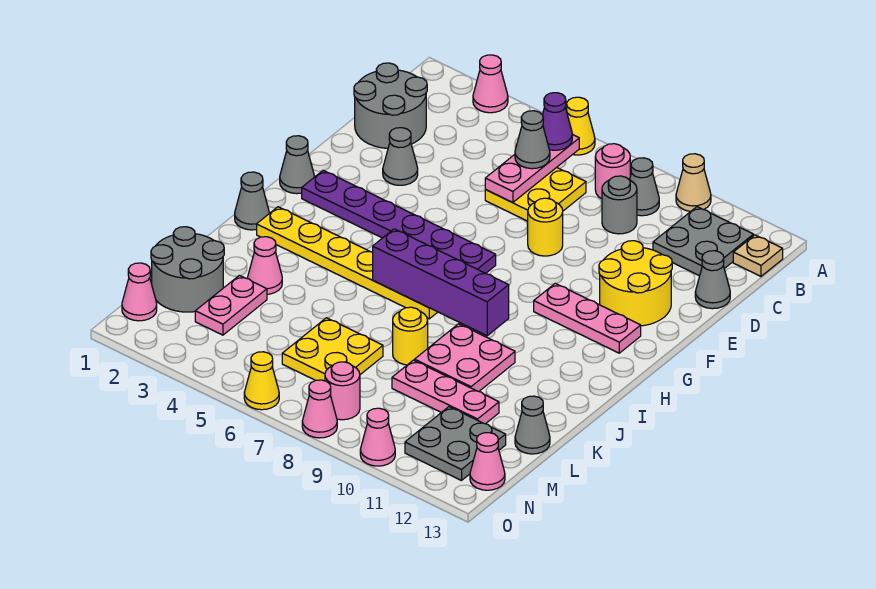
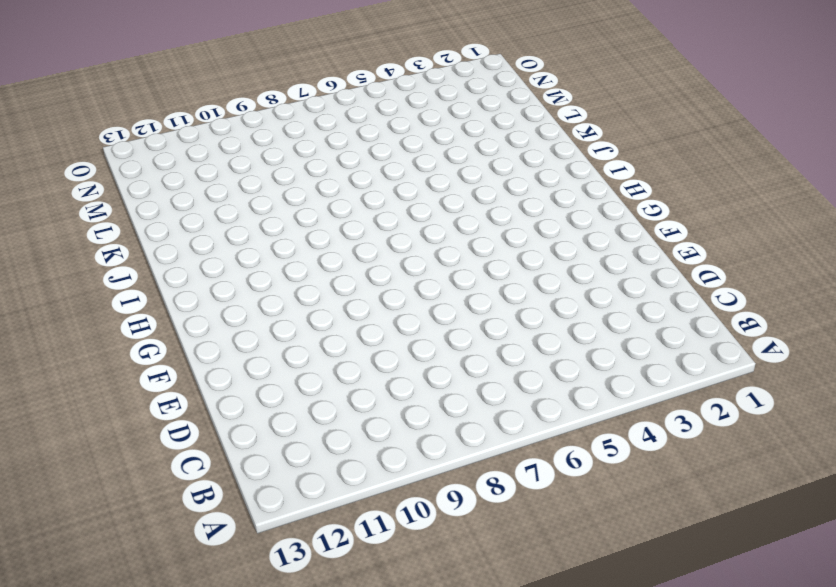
none -> pink cone A3 level 1
none -> yellow cone A6 level 1
none -> tan cone A10 level 1
none -> pink round brick B8 level 1

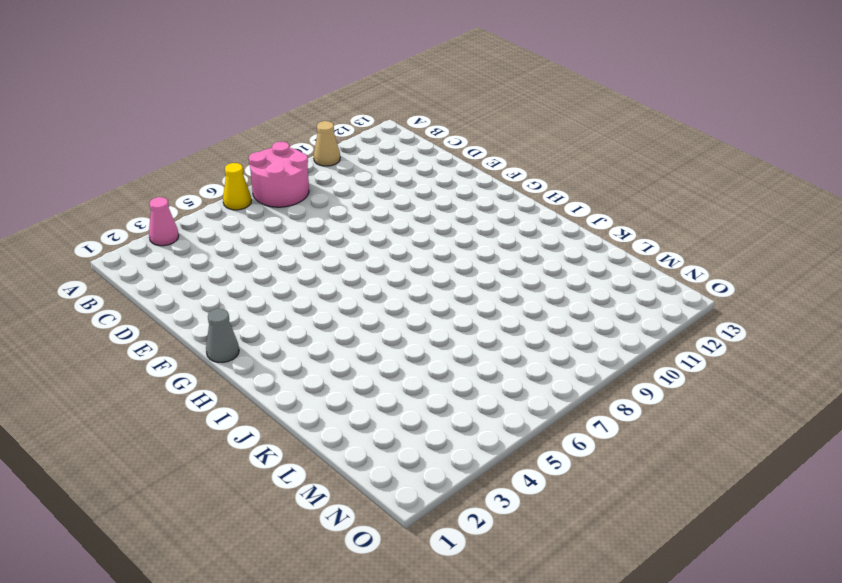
pink round brick A7:B8 level 1 -> pink round brick B8 level 1
none -> grey cone B9 level 1
none -> grey plate B11:C12 level 1
none -> tan plate B13 level 1
none -> grey round brick C1:D2 level 1

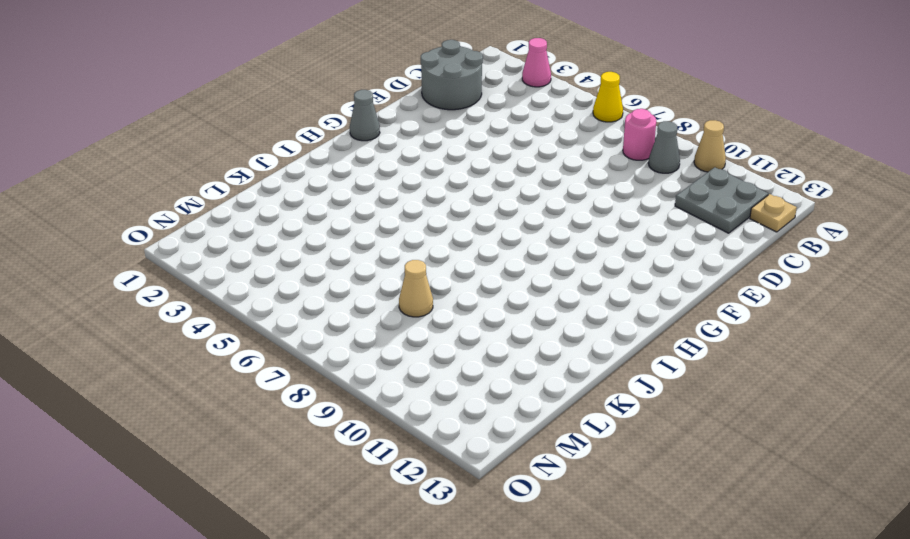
tan cone L8 level 1 -> none
none -> yellow plate C6:D7 level 1
none -> grey round brick C9 level 1
none -> grey cone D13 level 1
none -> grey cone E3 level 1

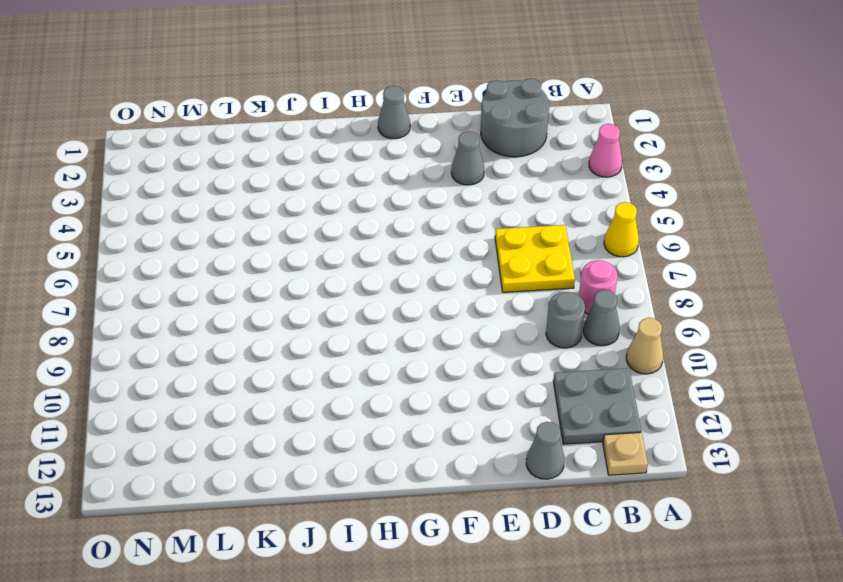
none -> yellow round brick E8 level 1
none -> yellow round brick E11:F12 level 1
none -> purple plate G2:G7 level 1
none -> pink plate G10:G12 level 1

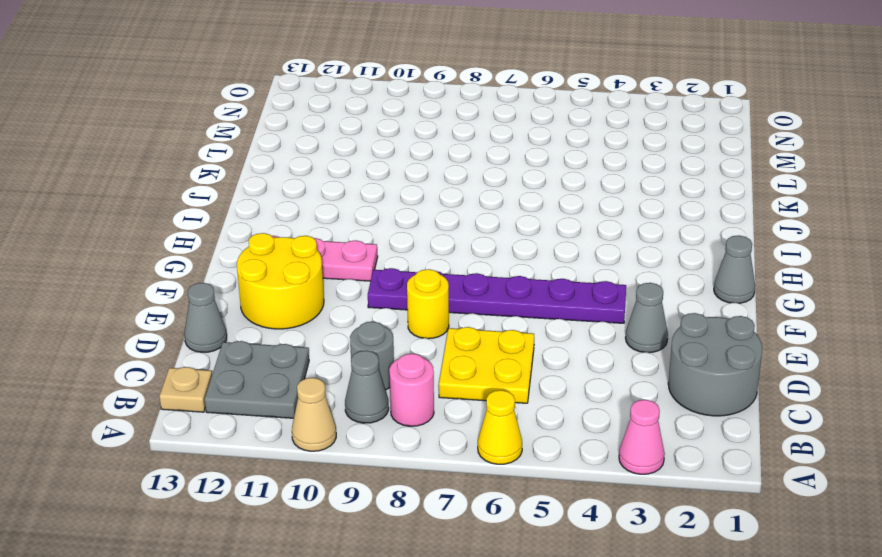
purple plate F4:F9 level 1 -> purple plate G2:G7 level 1
none -> grey cone I1 level 1
none -> yellow plate I2:I7 level 1
none -> pink plate J9:K10 level 1
none -> pink cone K3 level 1

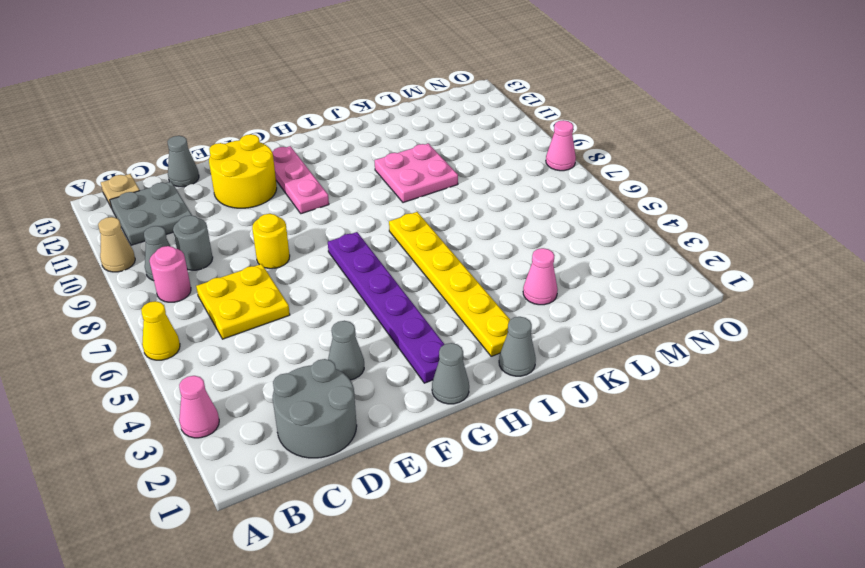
none -> yellow round brick K8 level 1
none -> grey round brick L1:M2 level 1
none -> pink plate L3:M3 level 1
none -> yellow plate L6:M7 level 1

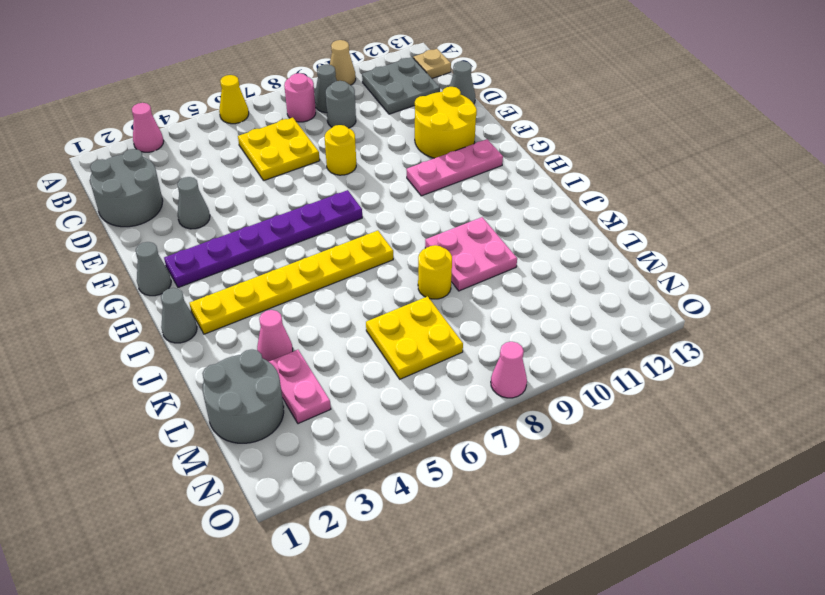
none -> pink plate L9:L11 level 1
none -> grey cone L13 level 1
none -> grey plate M11:N12 level 1
none -> pink cone N1 level 1

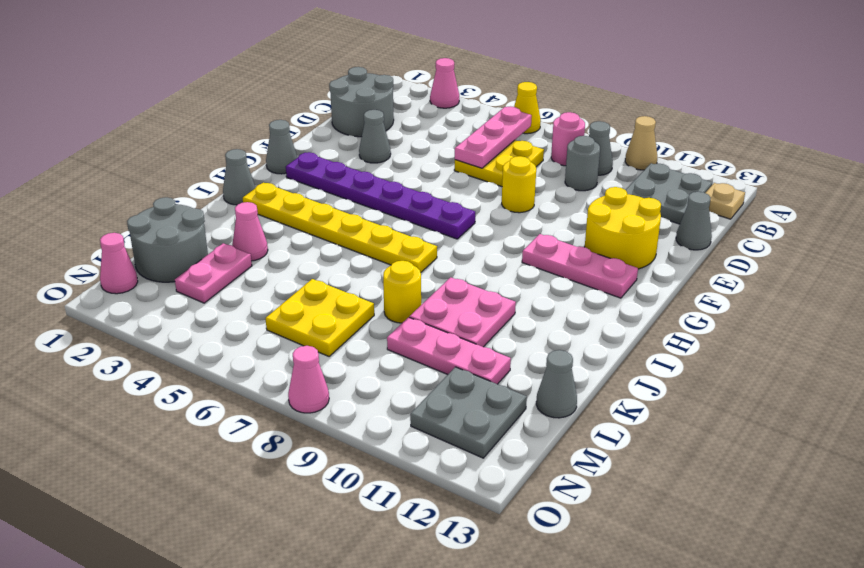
none -> pink round brick N8 level 1
none -> pink cone N13 level 1
none -> yellow cone O6 level 1
none -> pink cone O10 level 1

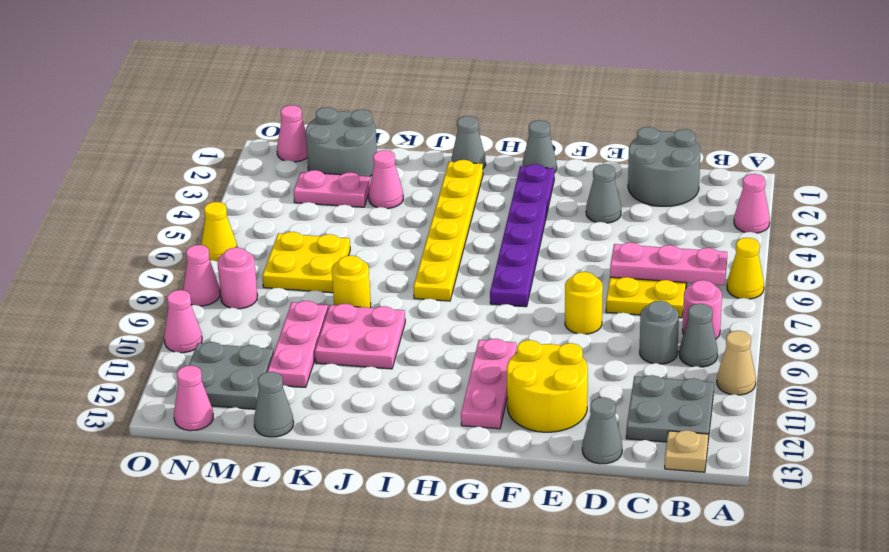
none -> purple brick I6:I9 level 2
none -> purple cone B6 level 3
none -> grey cone C6 level 3

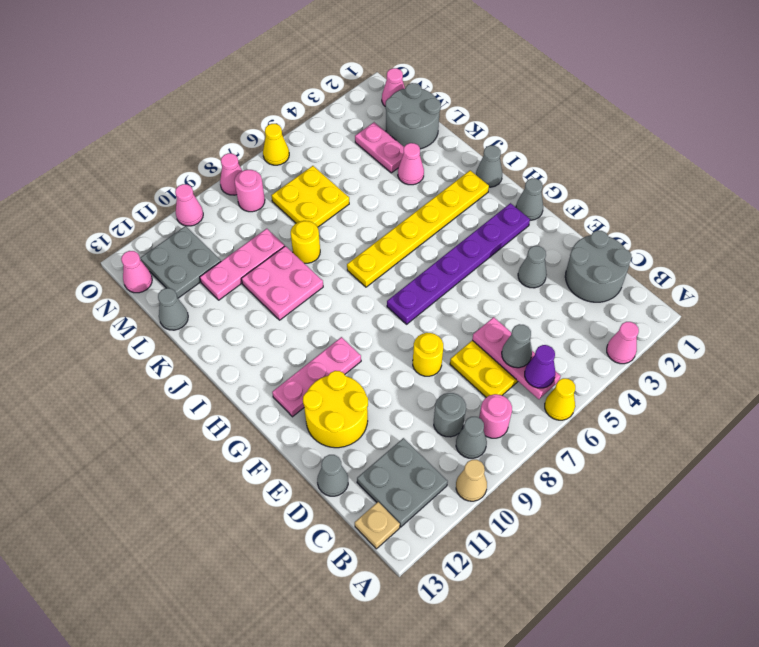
none -> purple brick I6:I9 level 2

